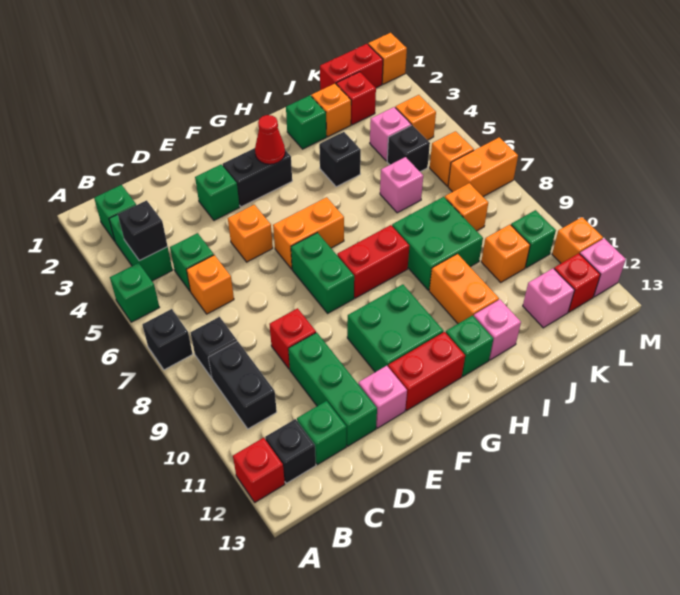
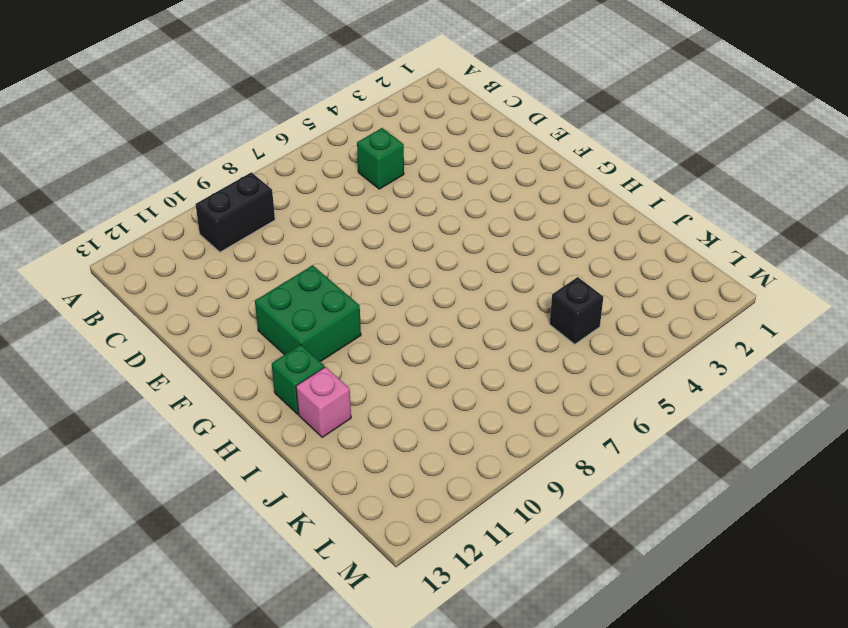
none -> green brick A5 level 1
none -> black brick A7 level 1
none -> red brick A12 level 1
none -> green brick B2 level 1

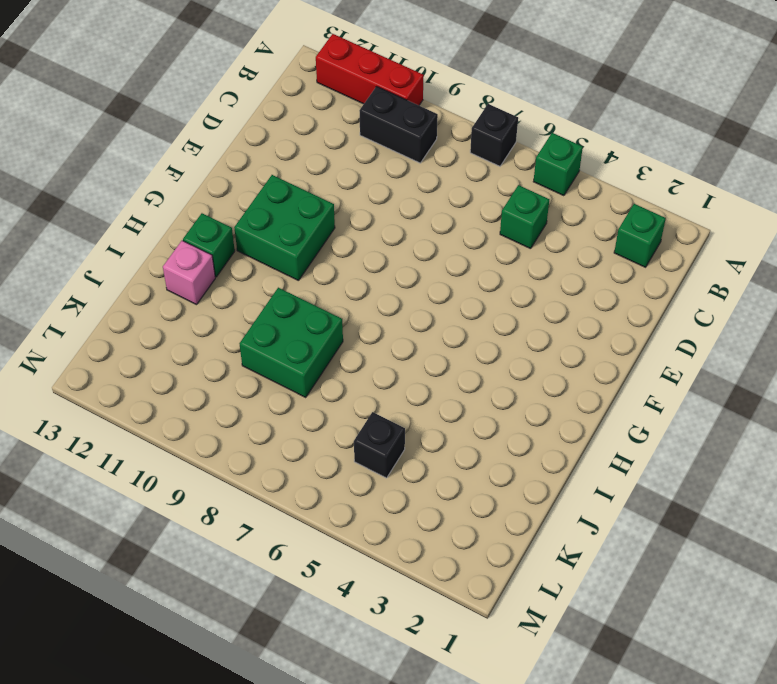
red brick A10:A12 level 1 -> red brick A12 level 1
none -> green brick B3:B4 level 1
none -> black brick B8 level 1
none -> black brick B12 level 1
none -> orange brick C6 level 1

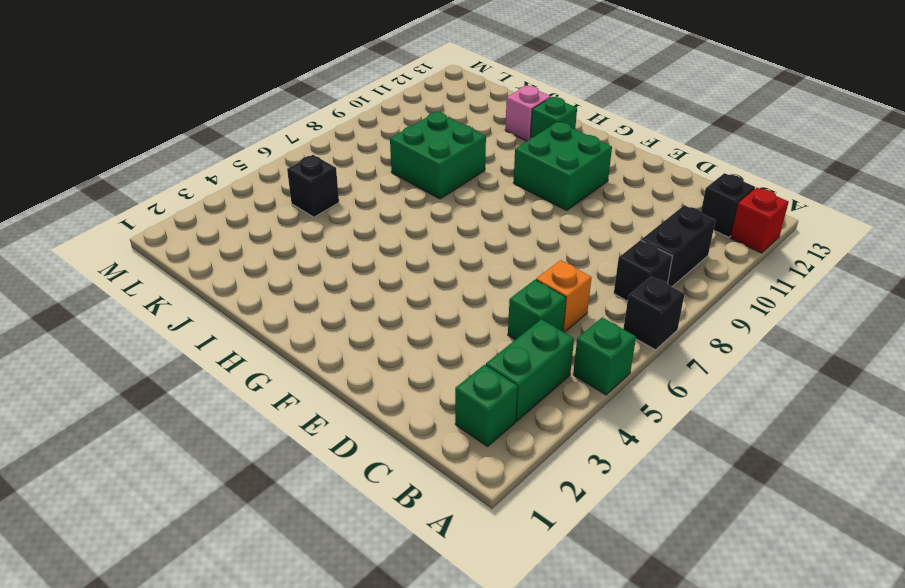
none -> green brick C12 level 1
none -> red brick D9 level 1
none -> green brick D10:D12 level 1
none -> green brick E3 level 1

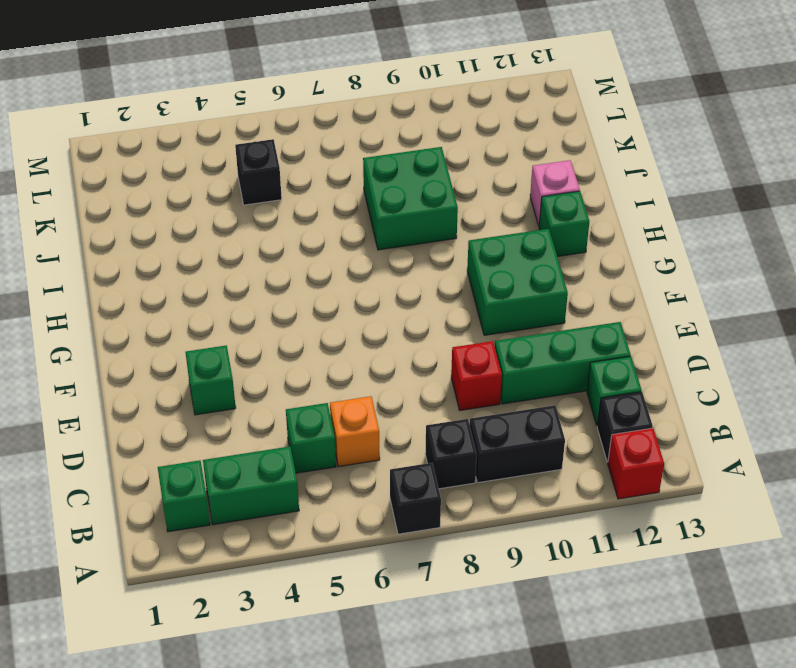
none -> green brick A5 level 1
none -> orange brick E5 level 1
none -> pink brick E12 level 1
none -> black brick F3:G3 level 1

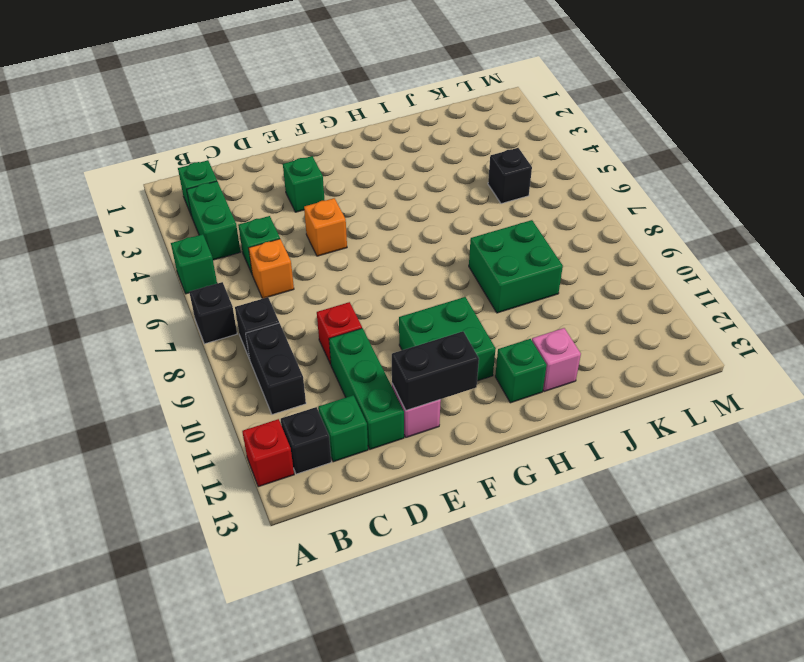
black brick E12:F12 level 2 -> black brick F3:G3 level 1
none -> orange brick F6:G6 level 1
none -> green brick F7:F8 level 1
none -> red brick F12:G12 level 1
none -> red brick G8:H8 level 1

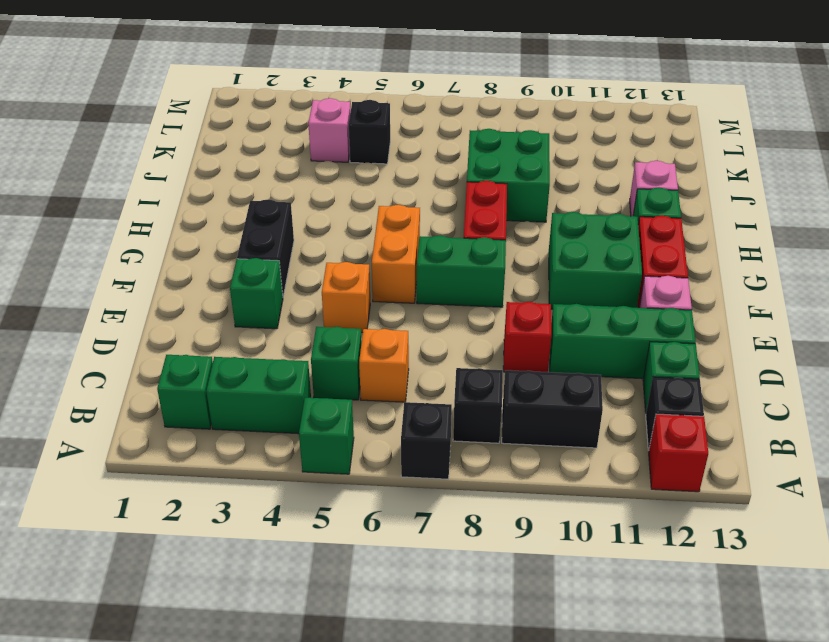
none -> green brick I2 level 1
none -> black brick I4 level 1
none -> orange brick I10:I11 level 1
none -> orange brick J2 level 1

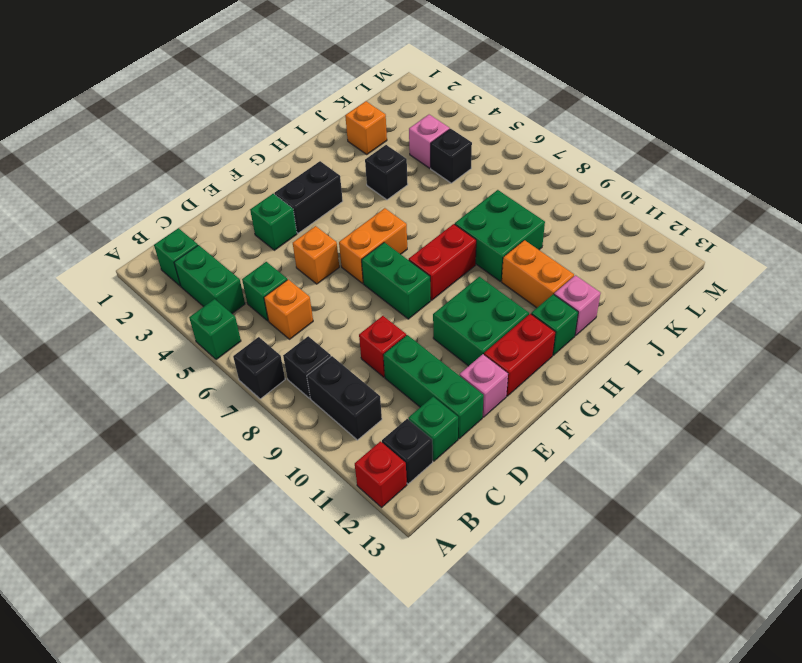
none -> green brick I2 level 1
none -> pink brick J6 level 1
none -> red brick K1:L1 level 1
none -> red brick K2 level 1

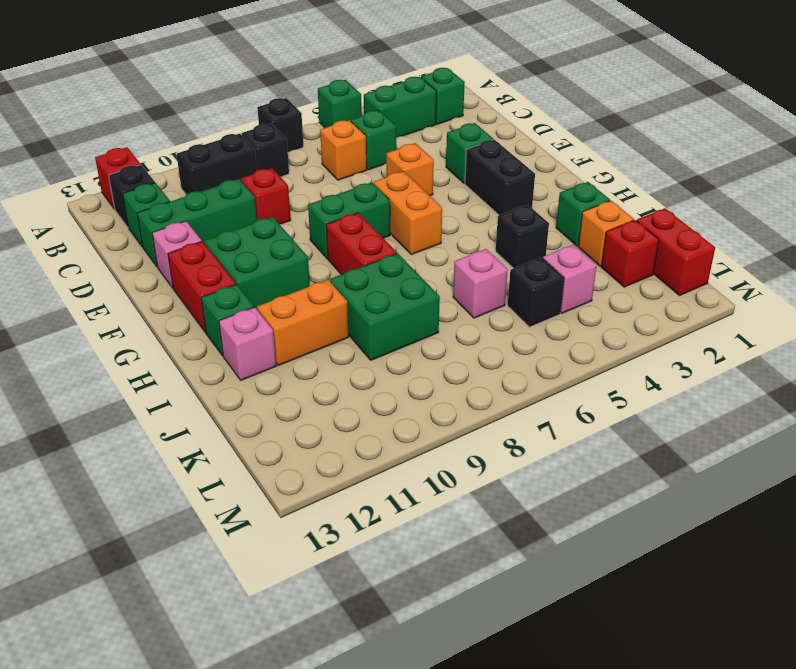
none -> orange brick K8 level 1
none -> orange brick K10 level 1
none -> pink brick K12 level 1
none -> orange brick L4 level 1

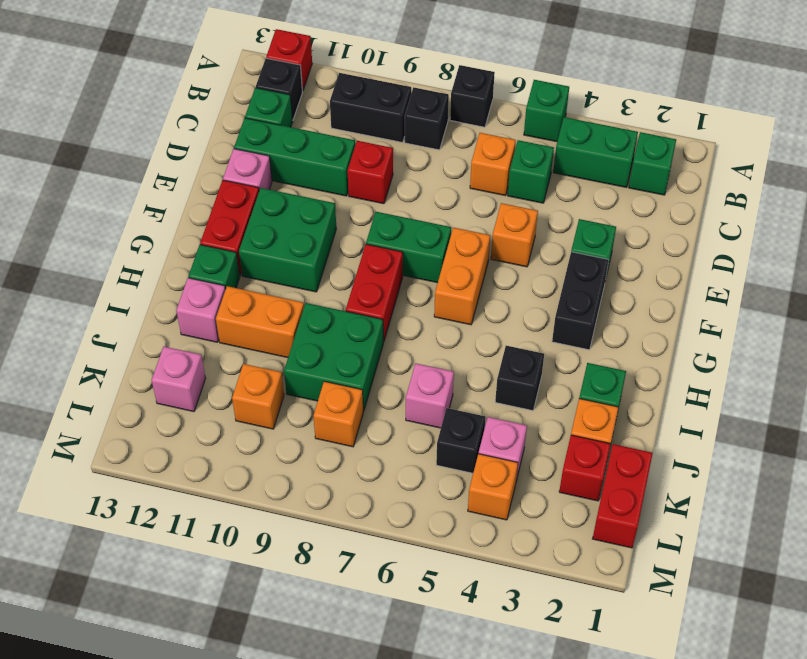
none -> orange brick L6 level 1
none -> orange brick L7:M7 level 1
none -> green brick L10 level 1
none -> red brick L12 level 1

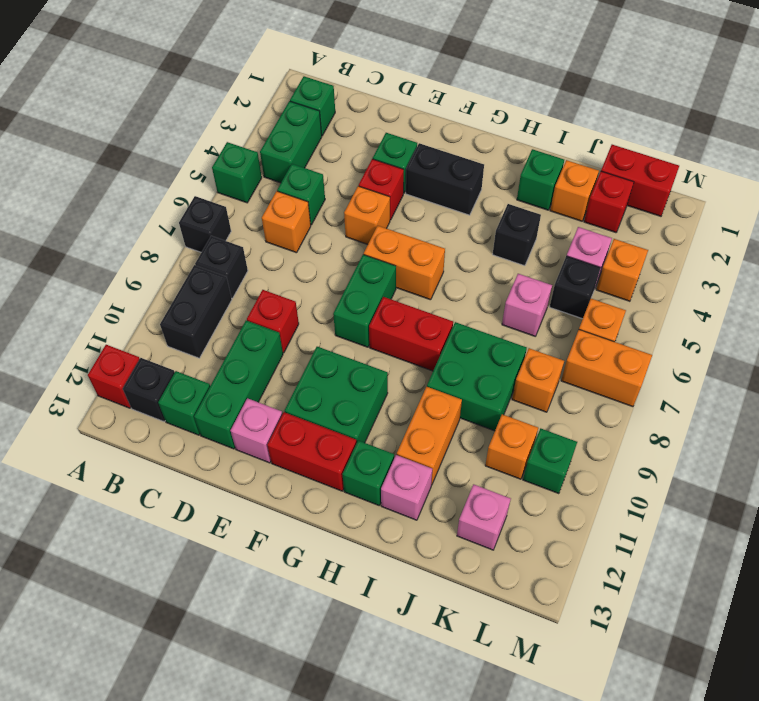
red brick E4 level 1 -> red brick L12 level 1
none -> orange brick M1 level 1
none -> orange brick M11 level 1
none -> pink brick M12 level 1
none -> black brick B4 level 2

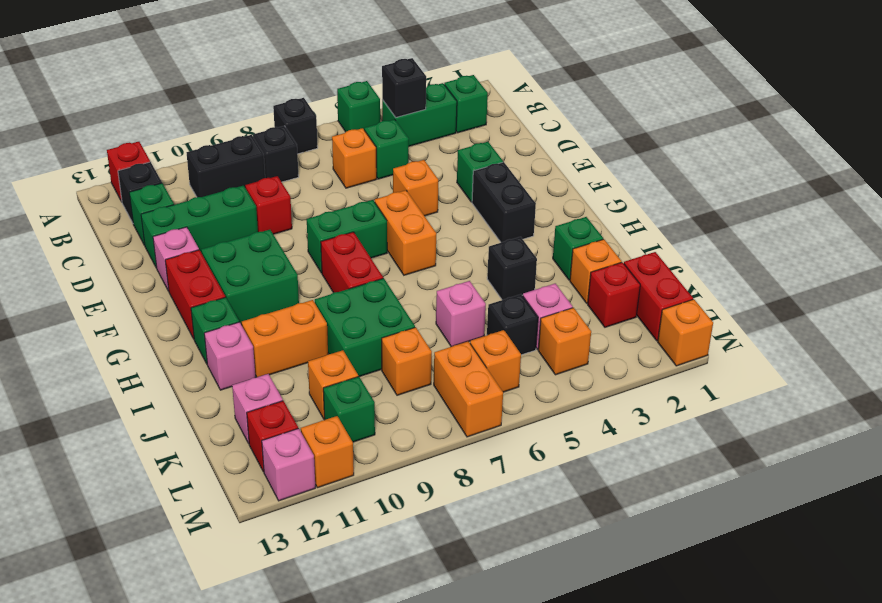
none -> red cone G3 level 2

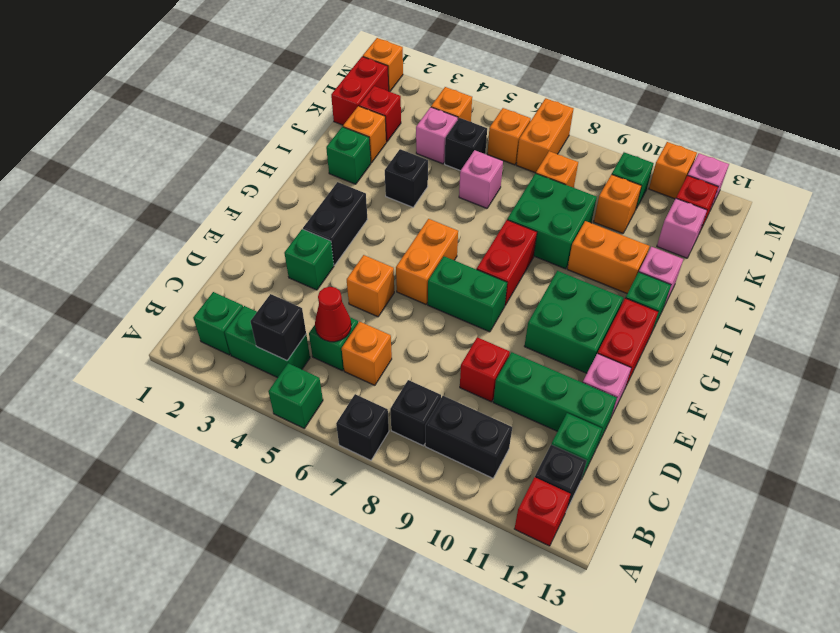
red cone C5 level 2 -> red cone G3 level 2

